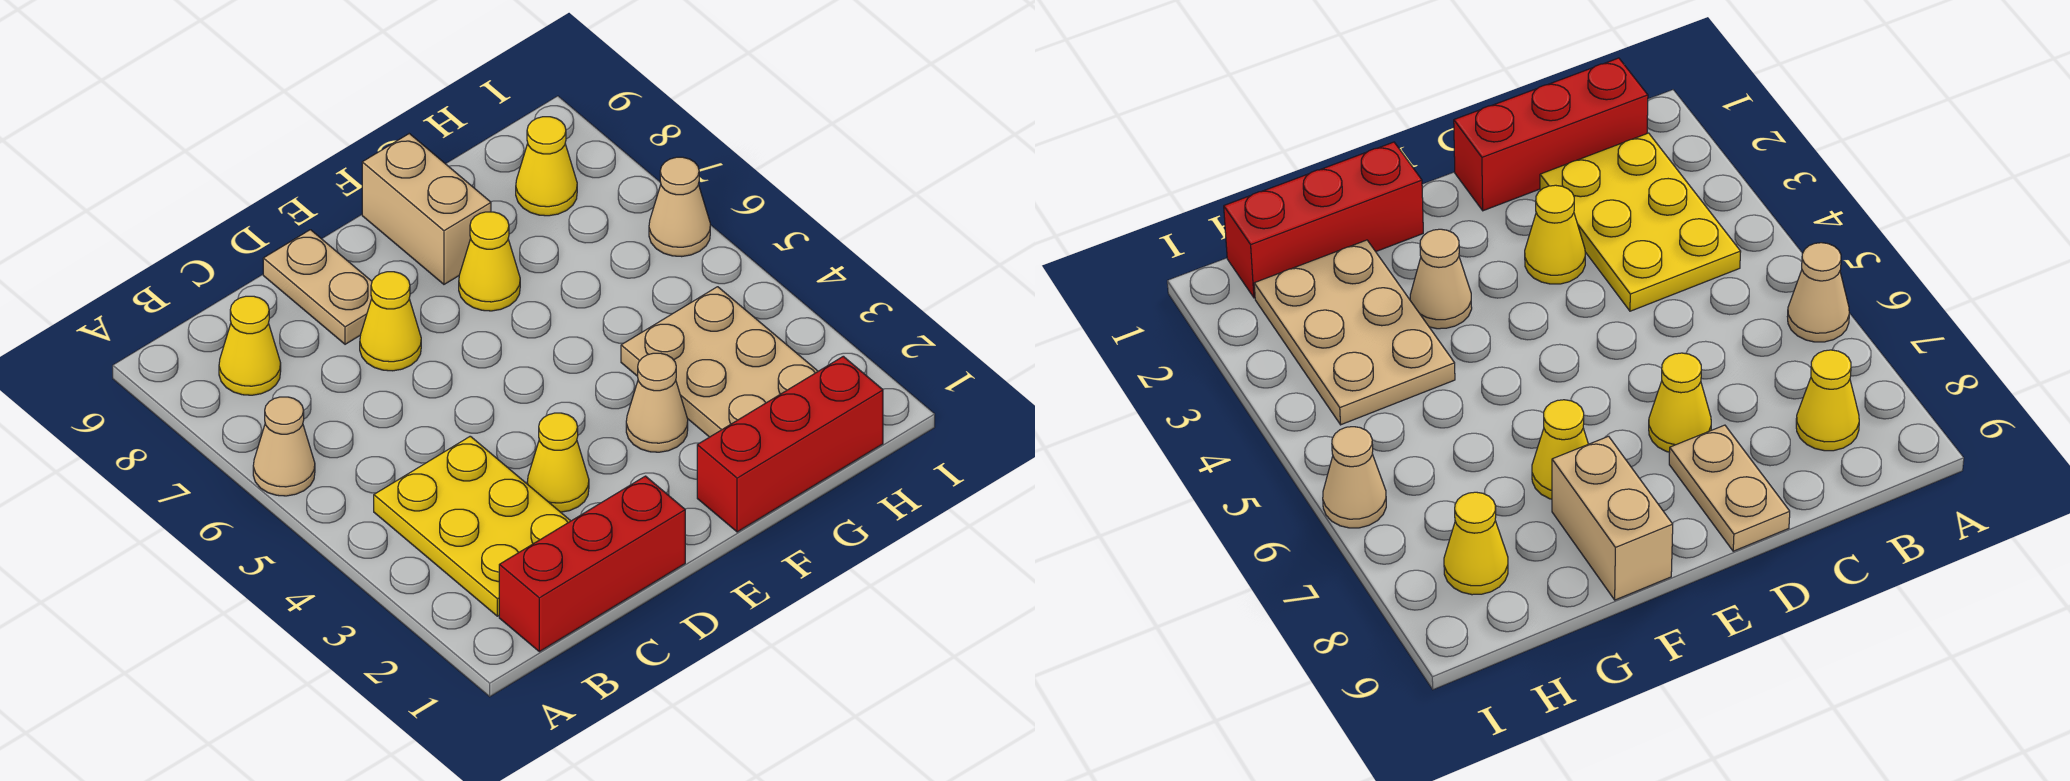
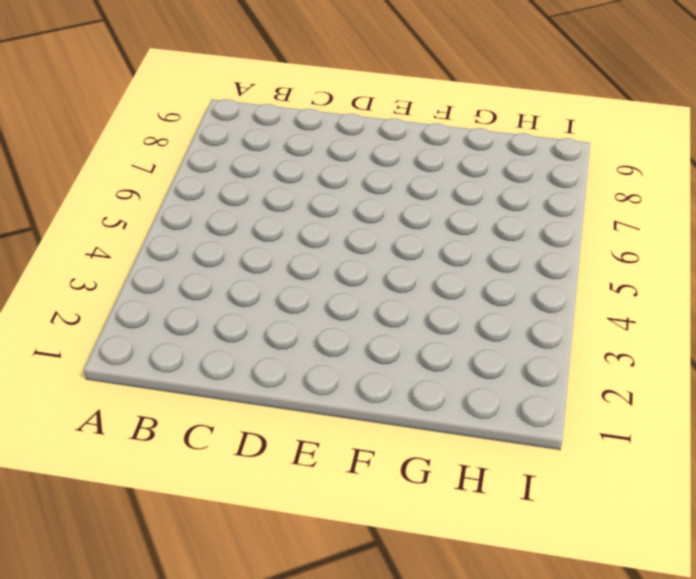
none -> tan cone A6 level 1
none -> red brick B1:D1 level 1
none -> yellow plate B2:C4 level 1

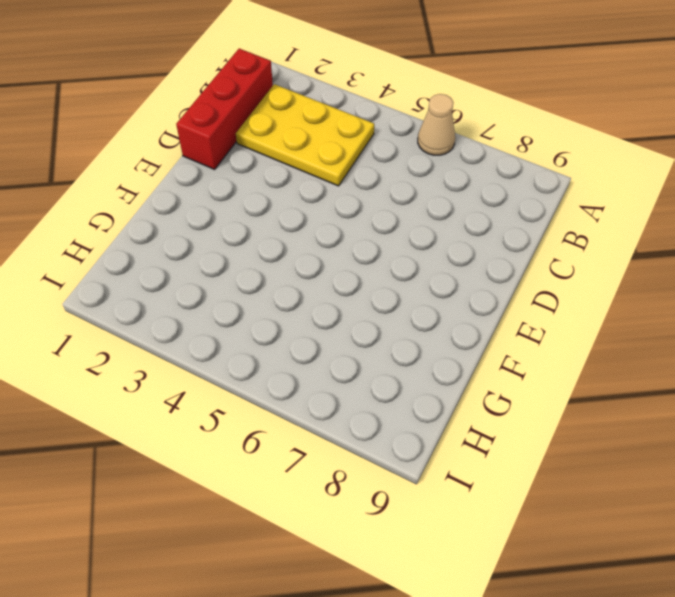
none -> yellow cone B8 level 1
none -> yellow cone D3 level 1
none -> yellow cone D7 level 1

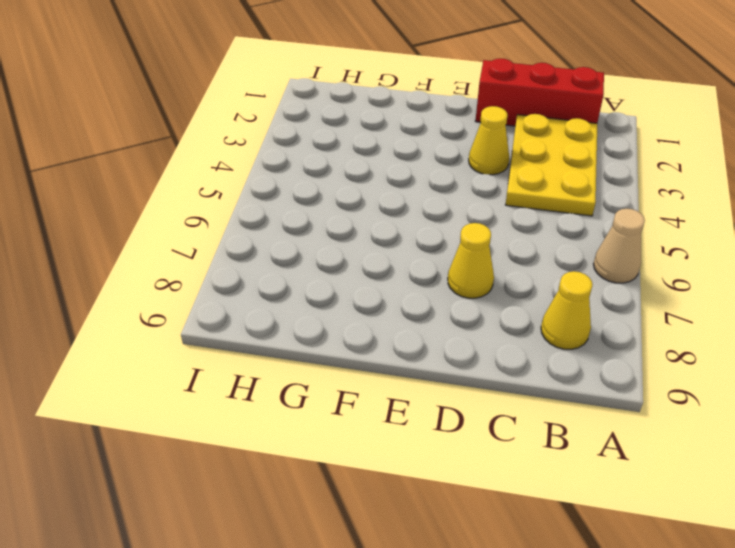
none -> tan plate D8:D9 level 1
none -> red brick F1:H1 level 1
none -> tan cone F3 level 1

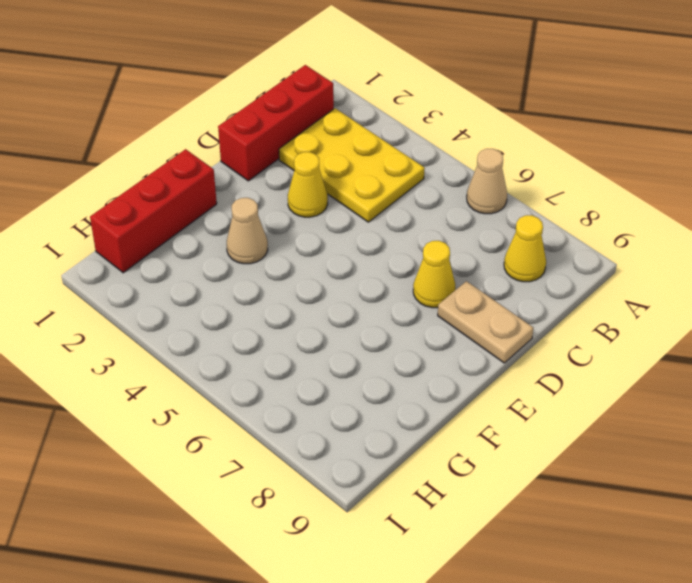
none -> yellow cone F7 level 1
none -> tan brick F8:F9 level 1
none -> tan plate G2:H4 level 1

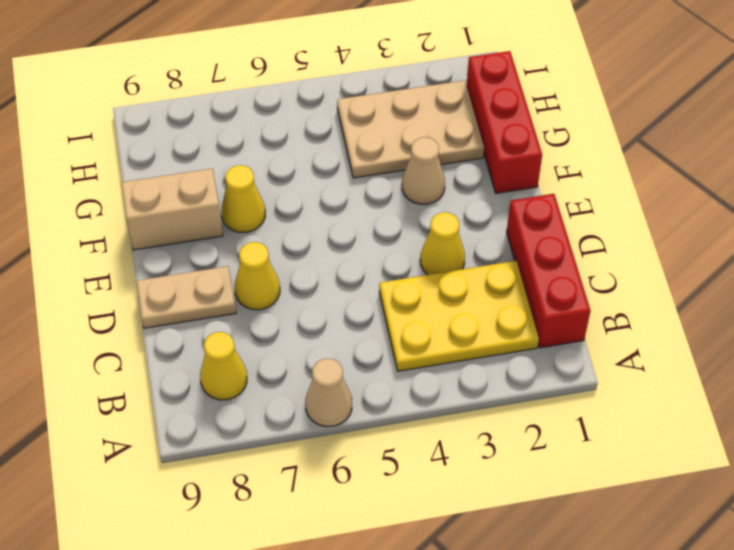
none -> yellow cone H8 level 1
none -> tan cone I6 level 1

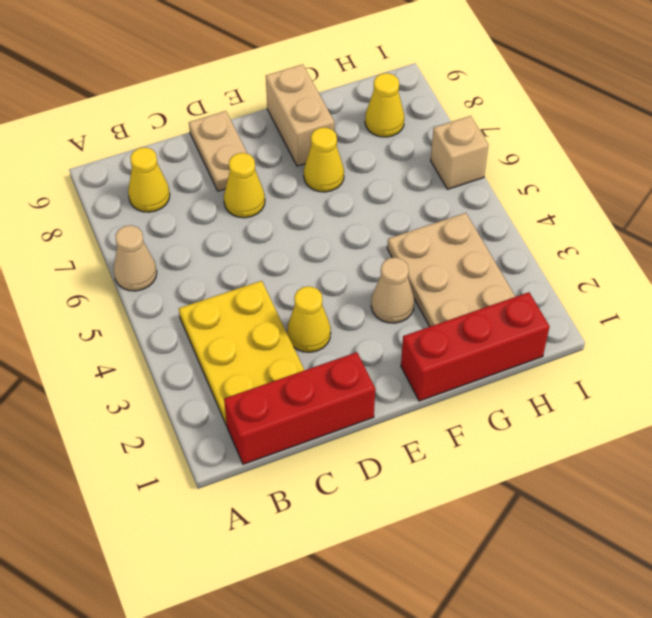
tan brick I6 level 1 -> tan cone I6 level 1

